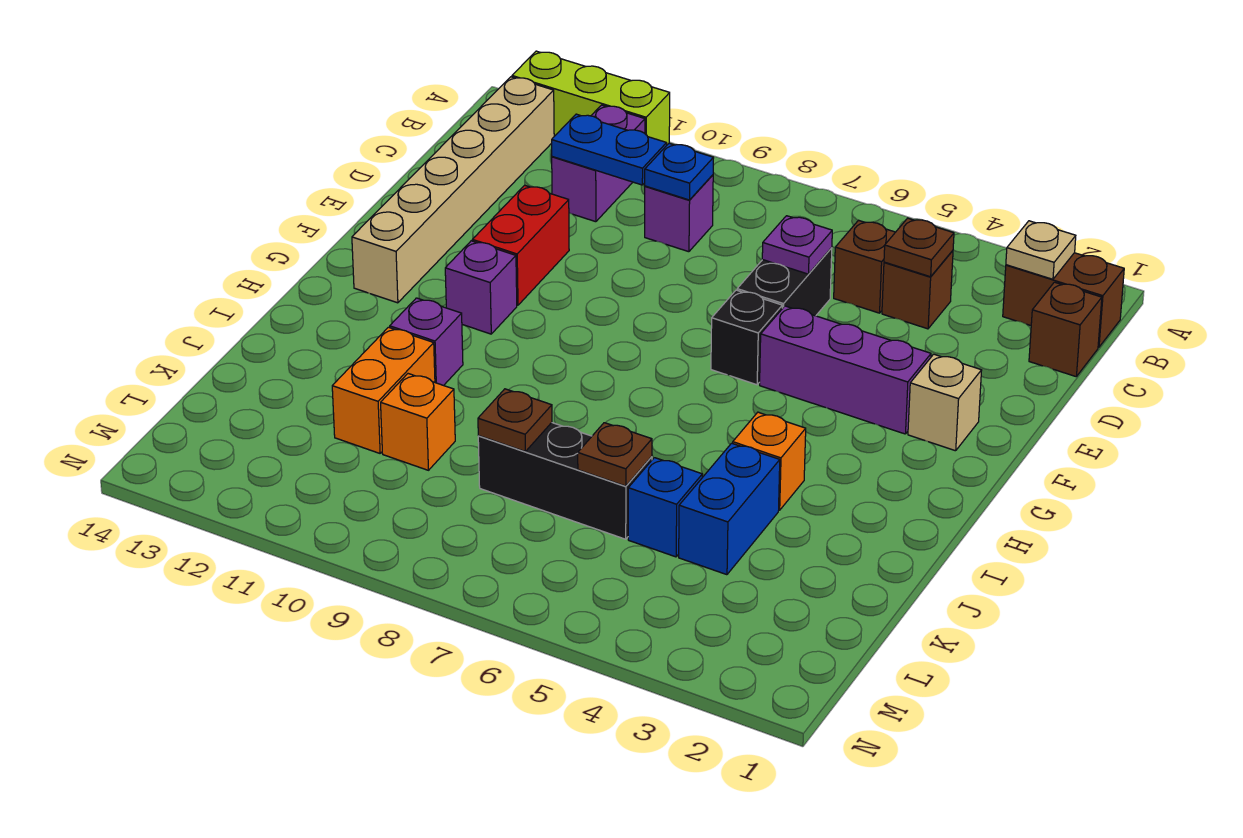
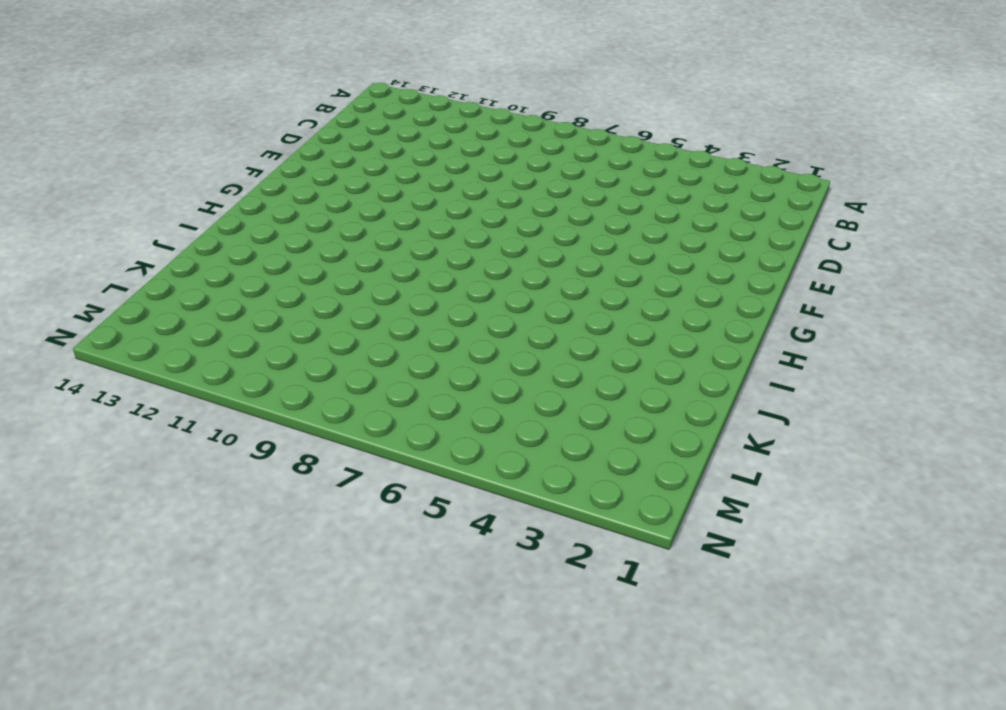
none -> lime brick A11:A13 level 1
none -> brown brick B1:B2 level 1
none -> purple brick B11:C11 level 1

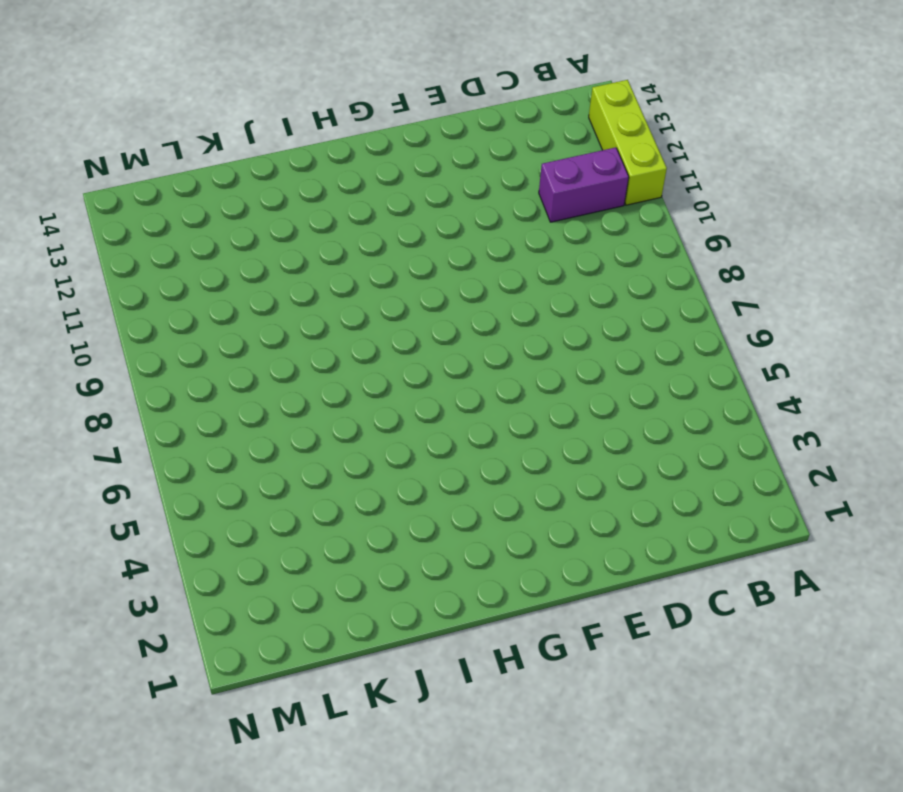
none -> brown brick B1:B2 level 1
none -> tan brick B13:G13 level 1
none -> brown brick C1 level 1

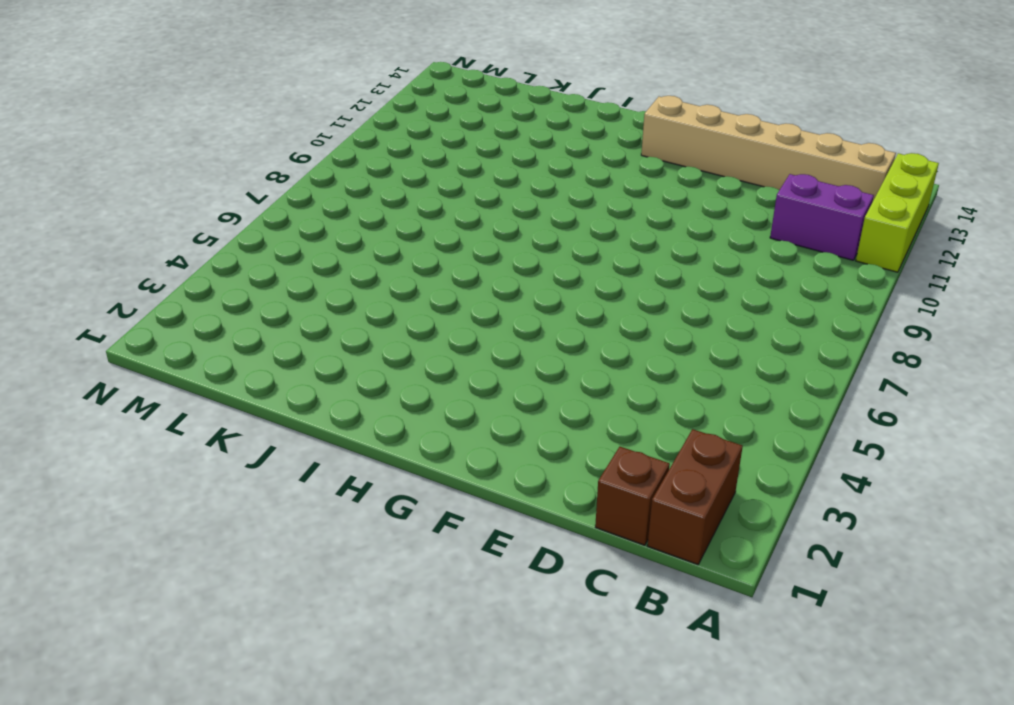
none -> brown brick C4 level 1
none -> brown brick C5 level 1
none -> purple brick C9 level 1

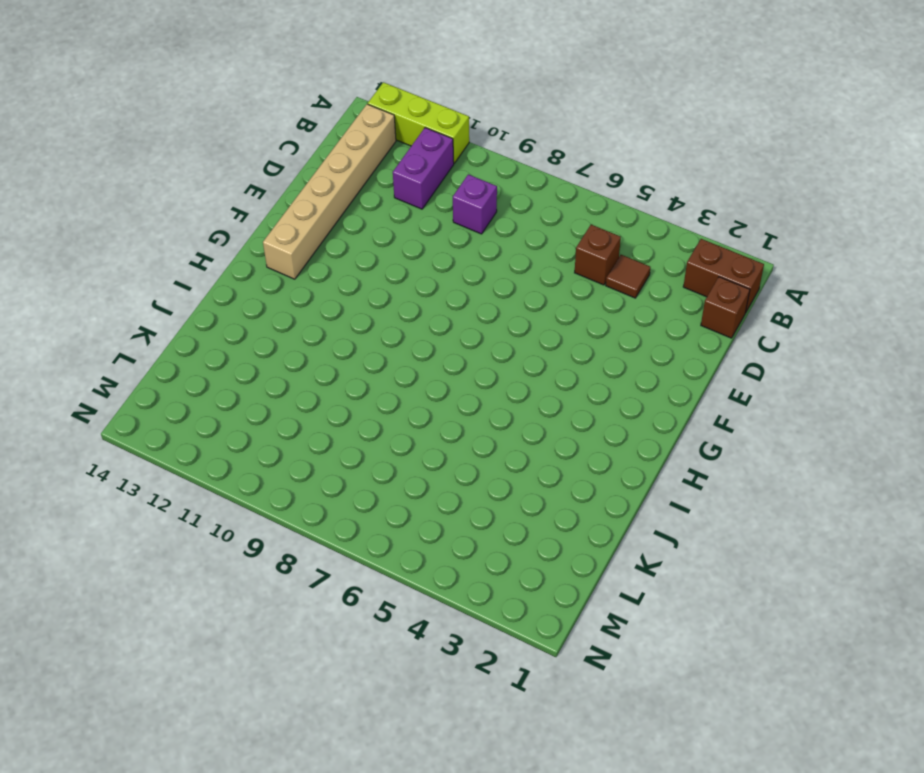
brown tile C4 level 1 -> brown brick C4 level 1
none -> black brick D6:E6 level 1
none -> red brick E11:F11 level 1
none -> tan brick F2 level 1

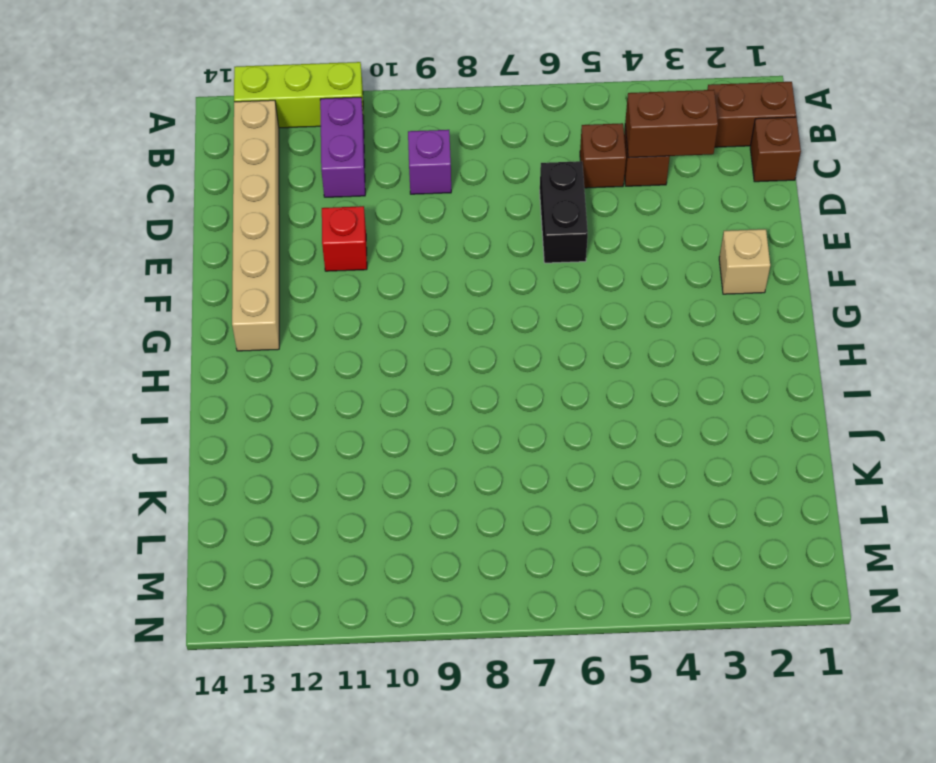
brown brick C3:C4 level 2 -> brown plate C4 level 2
red brick E11 level 1 -> red brick E11:F11 level 1
none -> purple brick F3:F5 level 1
none -> black brick F6 level 1
none -> purple brick G11 level 1

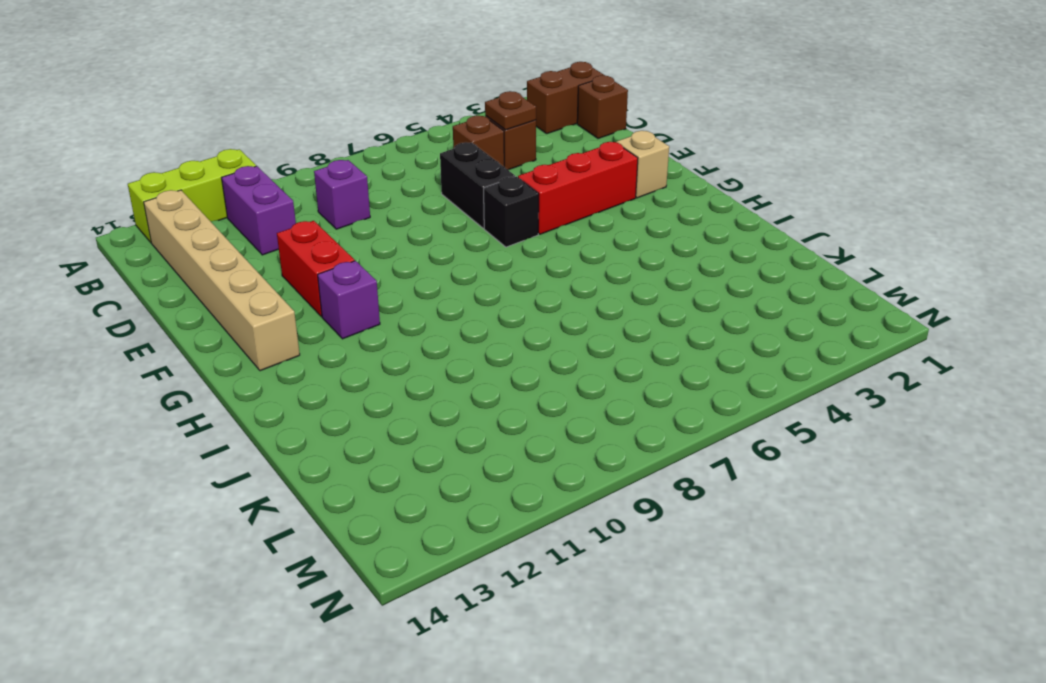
red brick F3:F5 level 1 -> purple brick F3:F5 level 1
none -> orange brick I4 level 1
none -> purple brick I11 level 1
none -> blue brick J4:K4 level 1

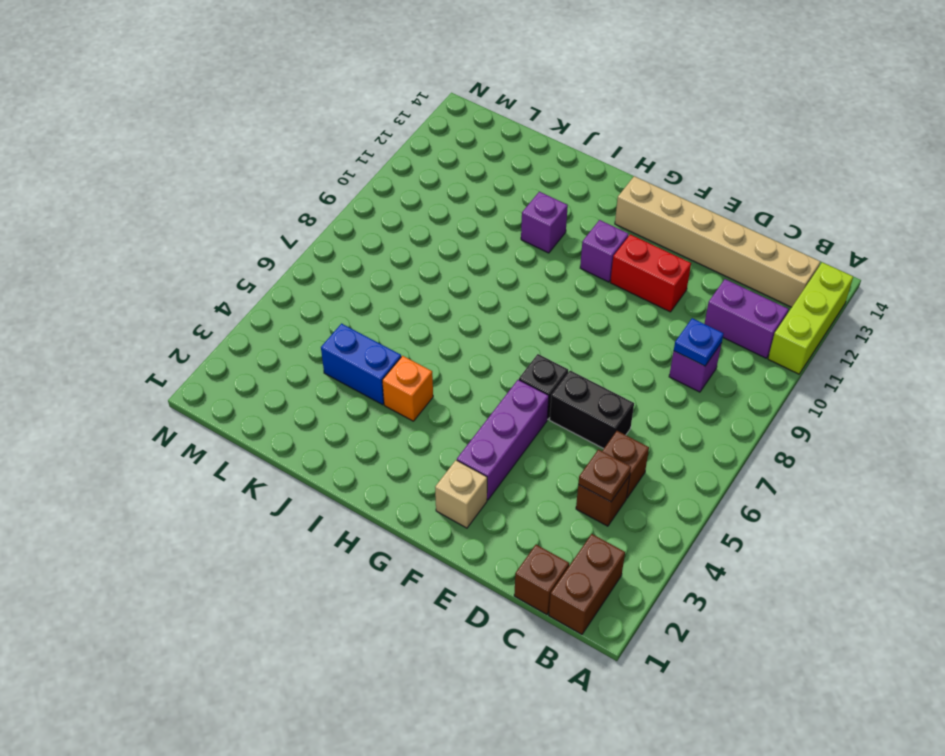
none -> orange brick J11:K11 level 1
none -> blue brick K5 level 1
none -> black brick K6:K8 level 1

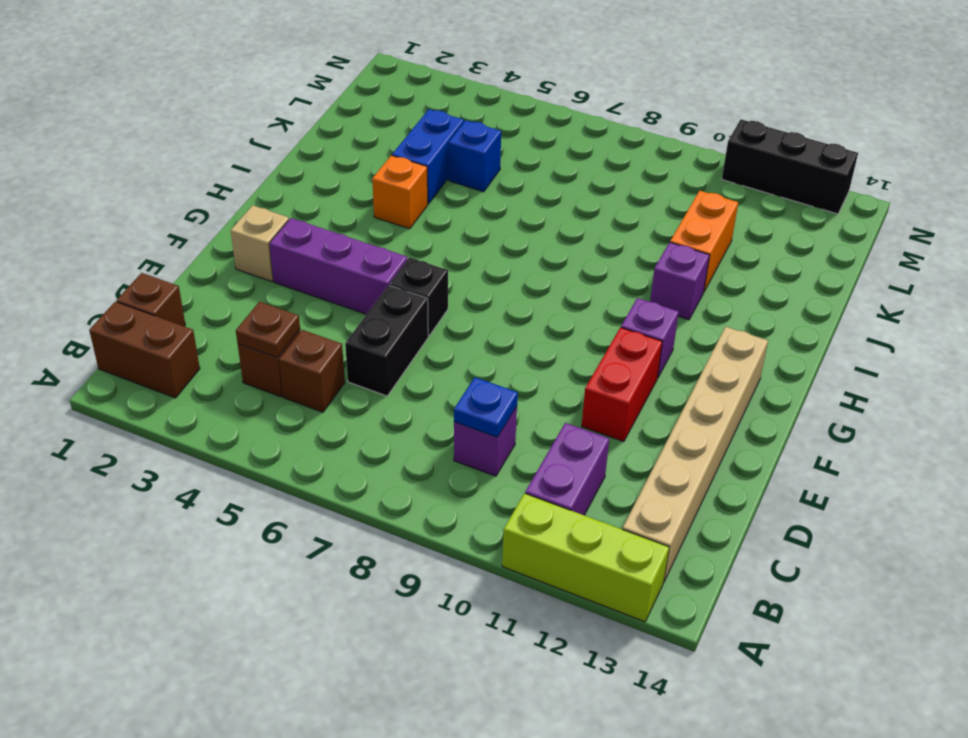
black brick N11:N13 level 1 -> black brick K6:K8 level 1
none -> orange brick K10 level 1
none -> tan plate B2 level 2
none -> blue plate C10:C11 level 2

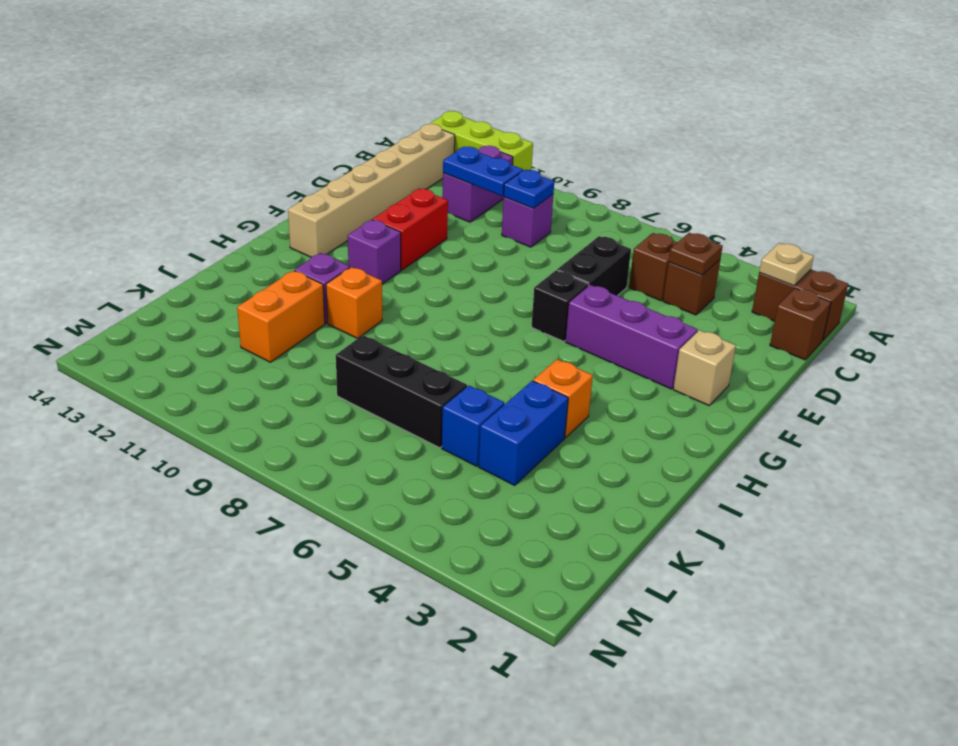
orange brick I10 level 1 -> orange brick K10 level 1
none -> purple plate D6 level 2
none -> brown plate K6 level 2
none -> brown plate K8 level 2

